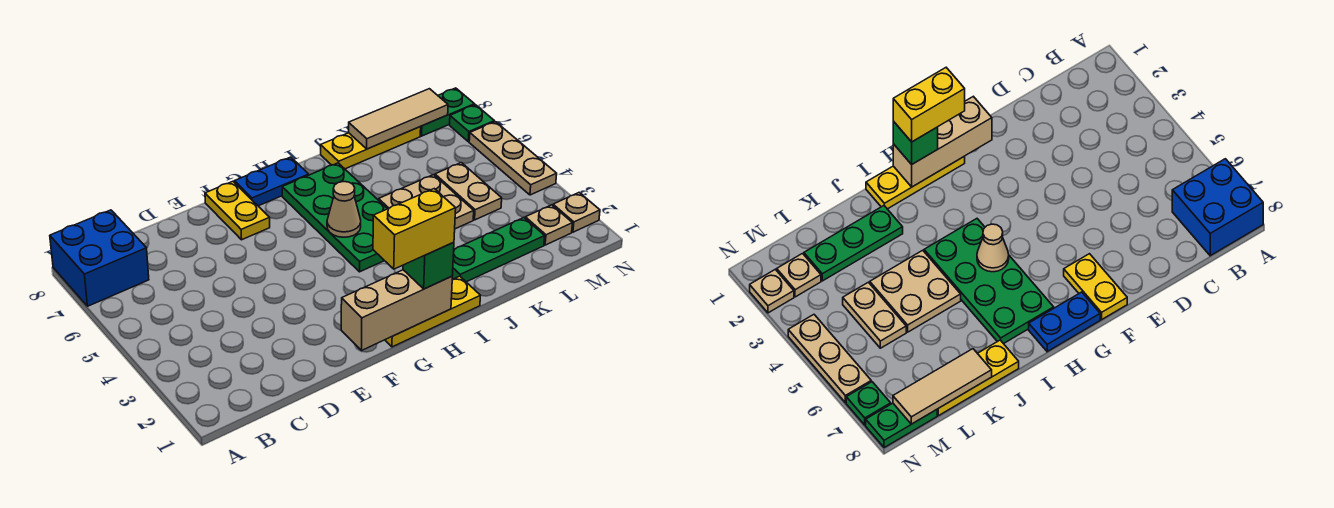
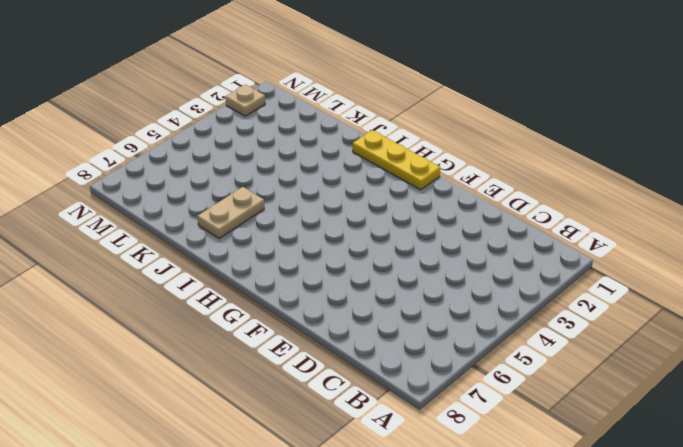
tan plate J6:J7 level 1 -> tan plate L4:L5 level 1
none -> blue brick A7:B8 level 1
none -> yellow plate F7:F8 level 1
none -> blue plate G8:H8 level 1

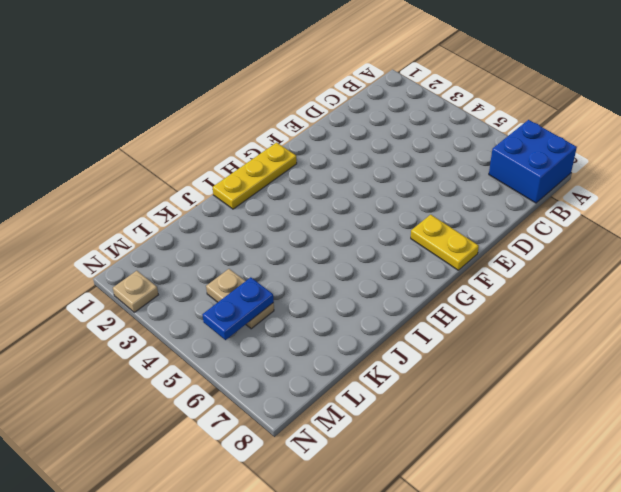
blue plate L5:M5 level 2 -> blue plate G8:H8 level 1
none -> green plate H4:I7 level 1
none -> green plate J2:L2 level 1
none -> tan plate J4:K5 level 1

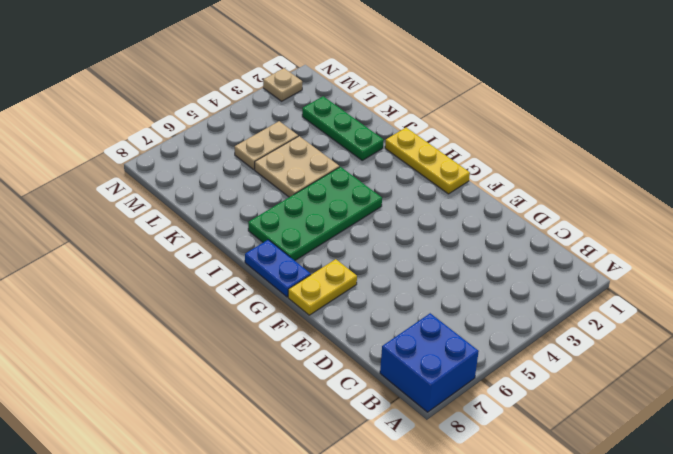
none -> yellow plate J8:L8 level 1
none -> tan plate M2 level 1
none -> green plate M8:N8 level 1

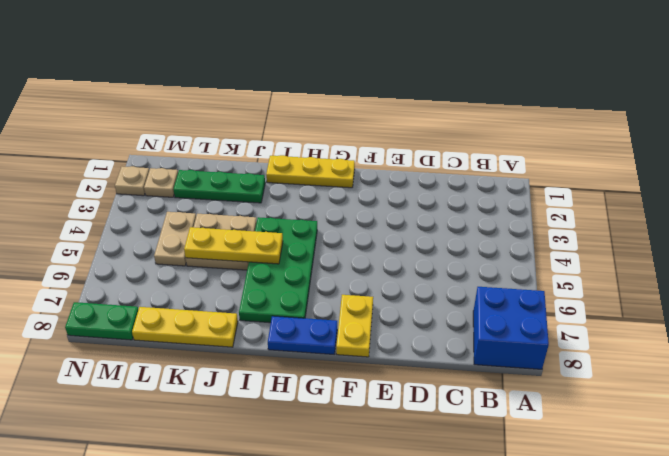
yellow plate I5:K5 level 2 -> none
none -> tan plate N4:N6 level 1
none -> green plate N7 level 1
none -> tan brick F1:H1 level 2

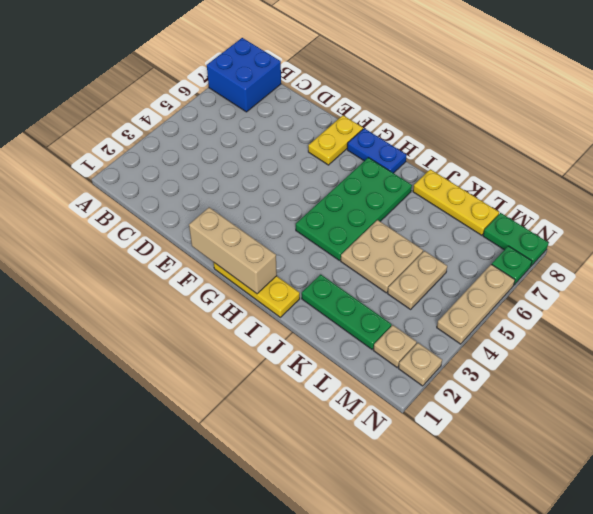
none -> tan cone H5 level 2
none -> tan tile K8:M8 level 2
none -> green brick H1 level 3

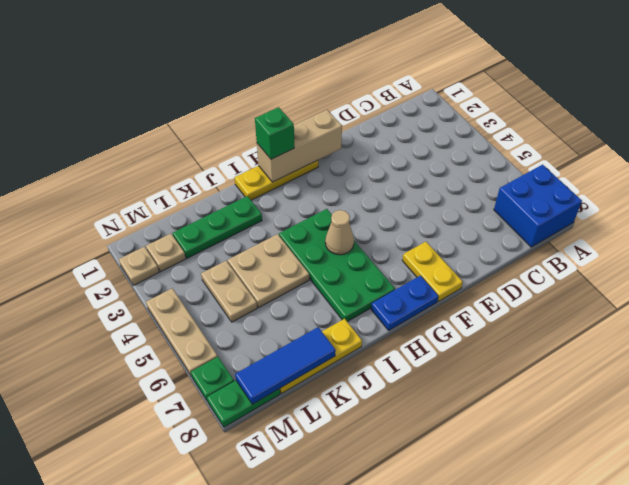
blue tile K8:M8 level 2 -> tan tile K8:M8 level 2
none -> yellow brick G1:H1 level 4

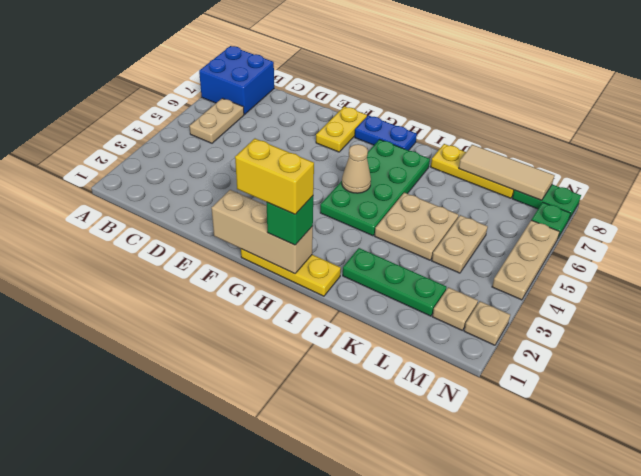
tan plate B5:B6 level 1 -> none

